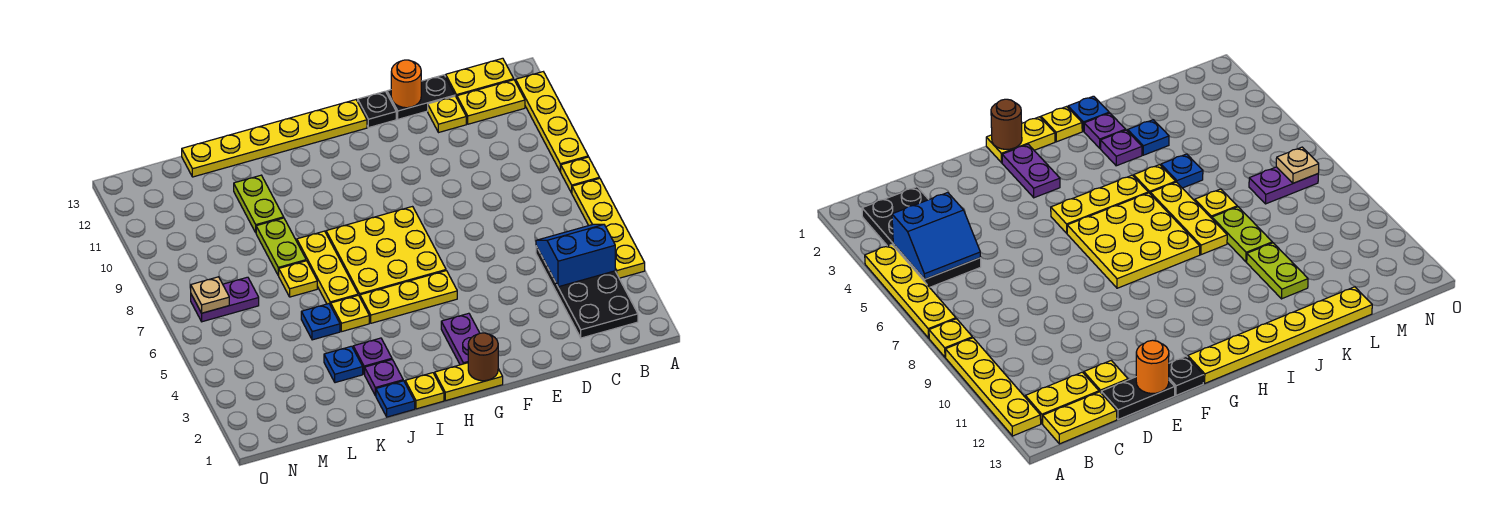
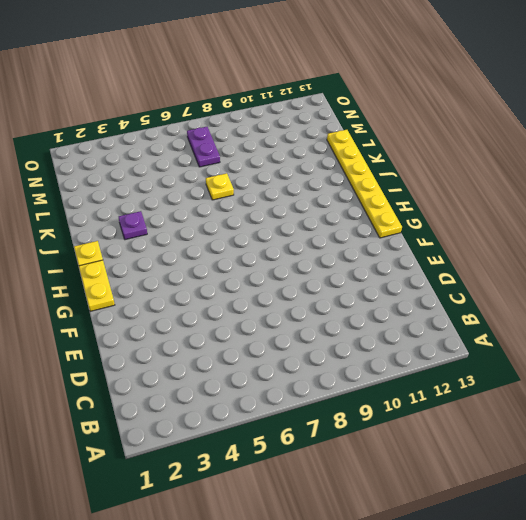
none -> yellow plate A4:A7 level 1
none -> yellow plate A8 level 1
none -> yellow plate A9:A12 level 1
none -> black plate B2:C5 level 1

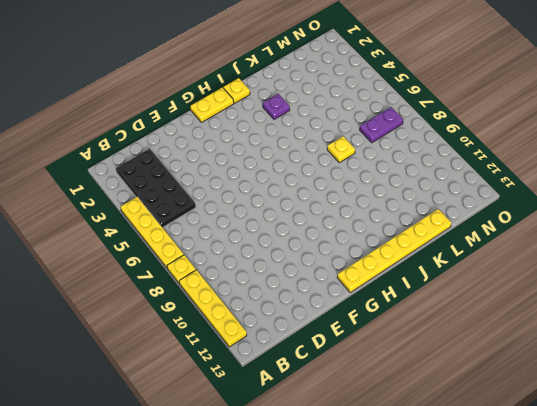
none -> yellow plate B12:C12 level 1
none -> yellow plate B13:C13 level 1
none -> yellow plate D12 level 1
none -> black plate D13:E13 level 1

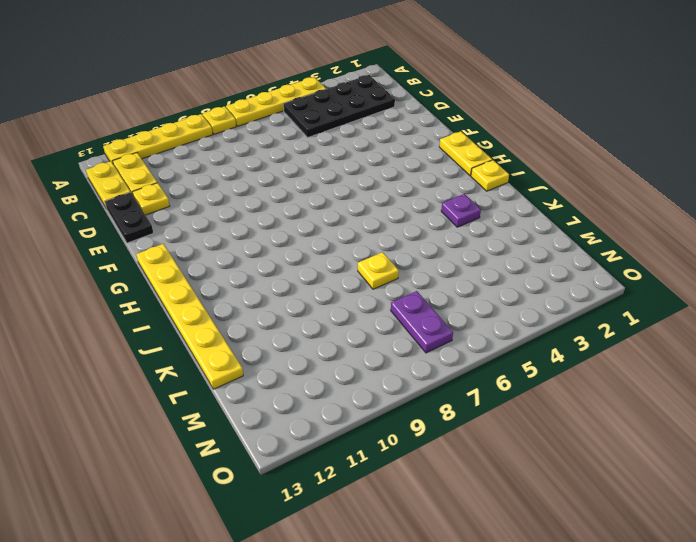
none -> black plate F13 level 1
none -> purple plate G2:G3 level 1
none -> yellow plate G5:I5 level 1
none -> yellow plate G6:I8 level 1

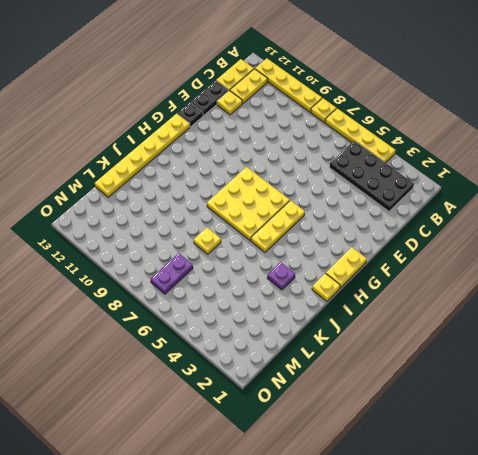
none -> purple plate G2:G3 level 1
none -> blue plate J1 level 1
none -> purple plate J2 level 1
none -> yellow plate J5 level 1

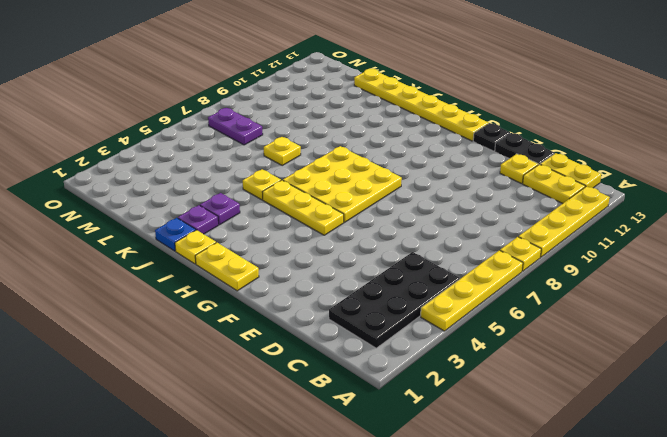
none -> purple plate G2:G3 level 1
none -> yellow plate J6:J8 level 1
none -> blue plate K3 level 1
none -> blue plate K5 level 1

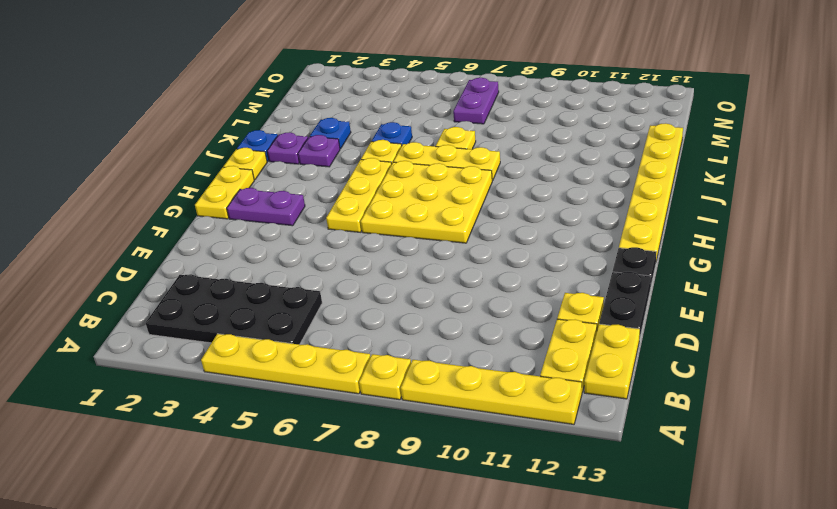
none -> lime plate K8:K9 level 1
none -> lime plate K10:K11 level 1
none -> blue slope B4:C5 level 2 top 4
none -> orange round brick E13 level 2

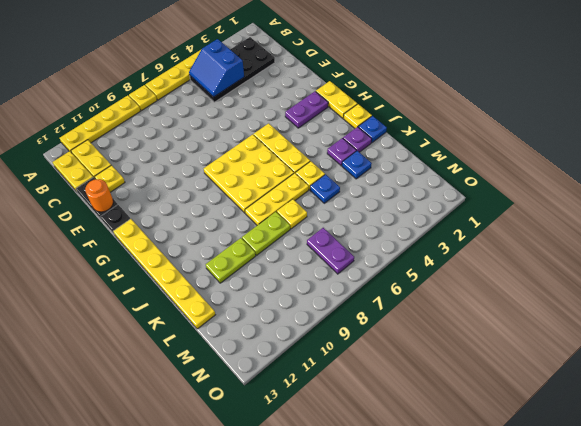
none -> brown round brick G1 level 2
none -> tan plate N7 level 2

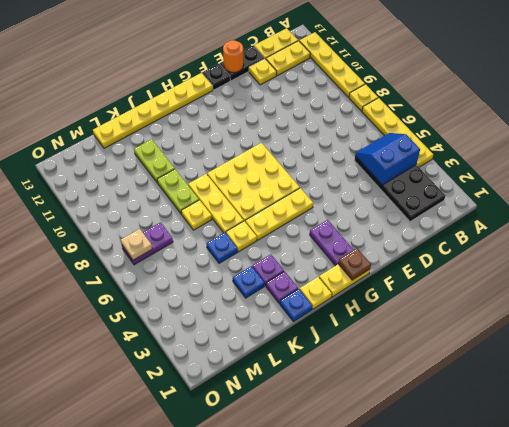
brown plate G1 level 2 -> brown round brick G1 level 2

